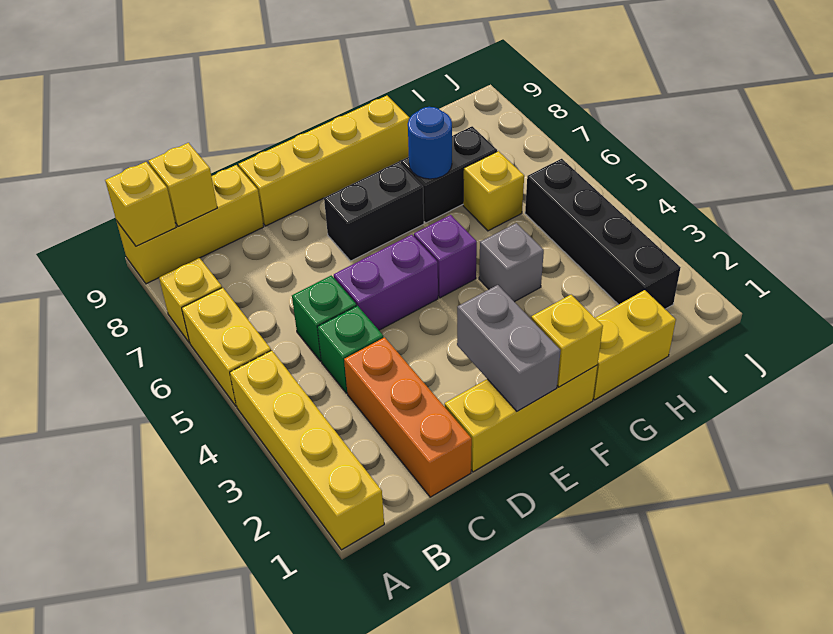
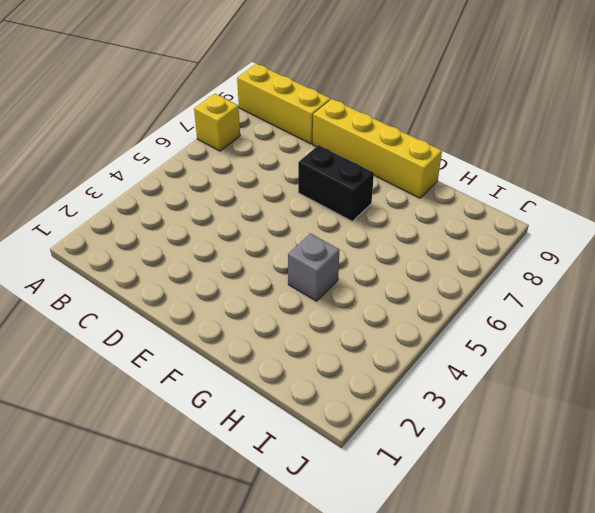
none -> yellow brick A1:A4 level 1
none -> yellow brick A5:A6 level 1
none -> orange brick C1:C3 level 1

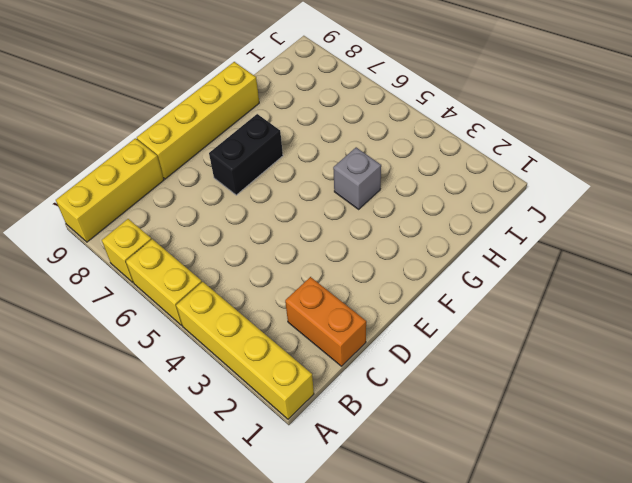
orange brick C1:C2 level 1 -> orange brick C1:C3 level 1
none -> green brick C4 level 1
none -> green brick C5 level 1
none -> yellow brick D1:F1 level 1

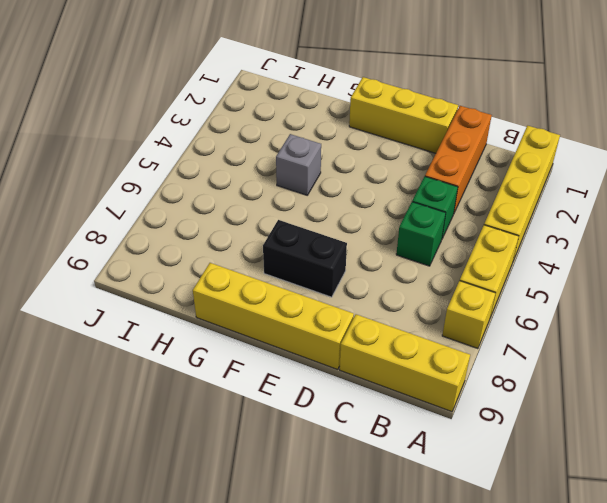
none -> purple brick D5:E5 level 1
none -> purple brick F5 level 1
none -> yellow brick G1:H1 level 1

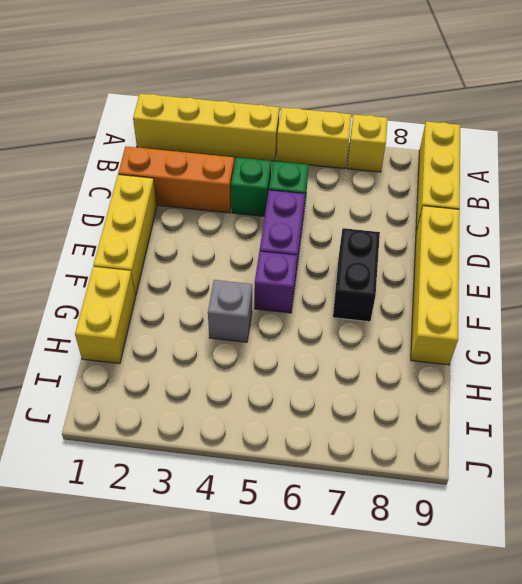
none -> black brick G7:H7 level 1
none -> yellow brick H6 level 1
none -> black brick I2:I5 level 1

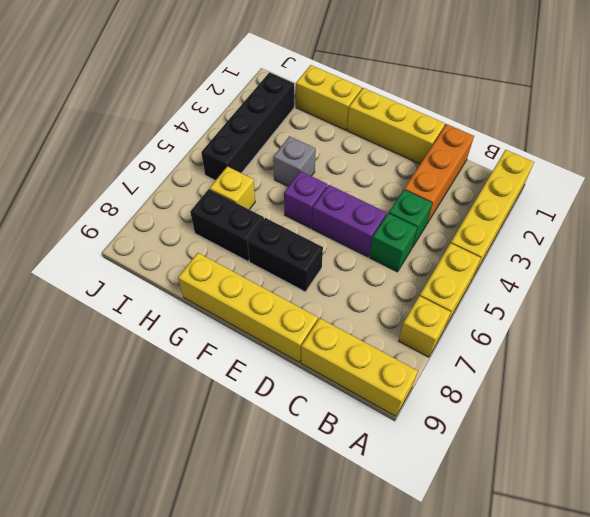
none -> yellow brick A9 level 2
none -> yellow brick B9 level 2
none -> grey brick E1:E2 level 2

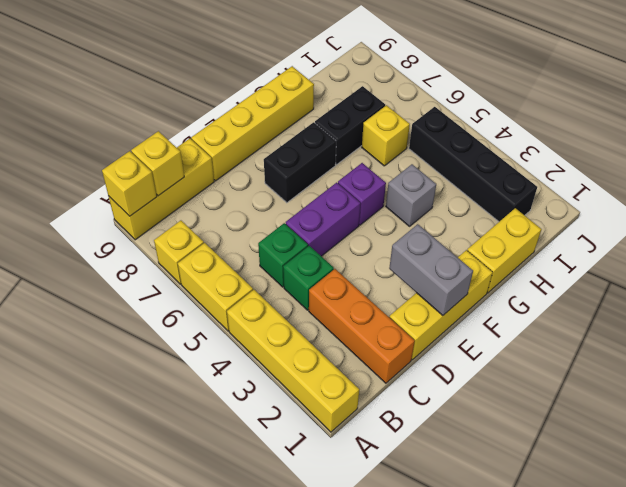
none -> yellow brick F1 level 2
none -> blue round brick G7 level 2

